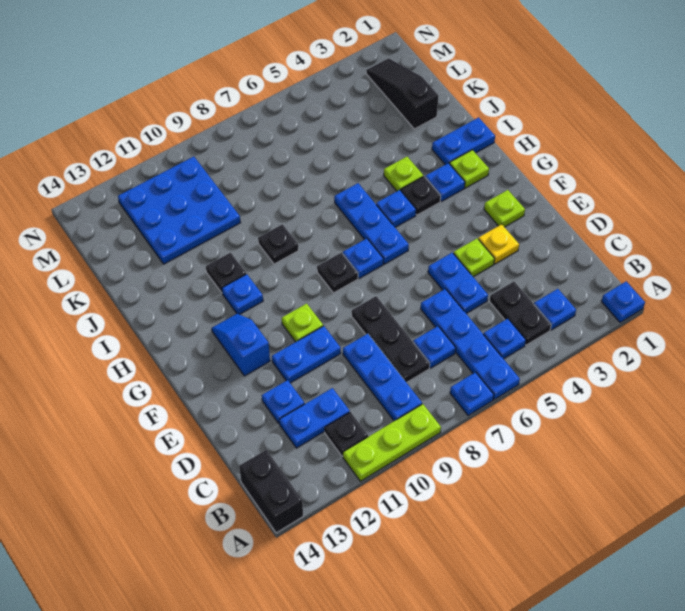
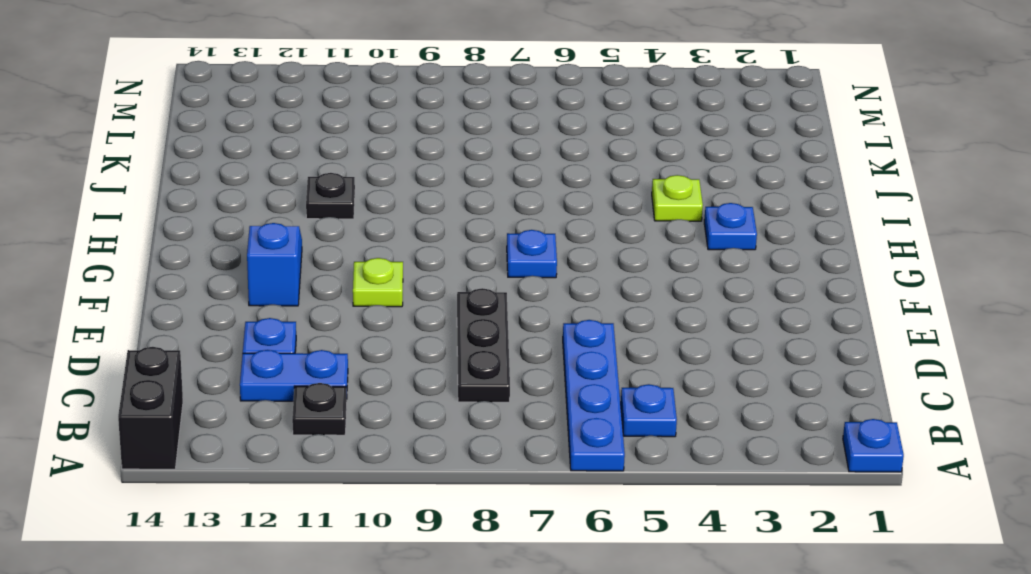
none -> blue plate A7 level 1
none -> lime plate A9:A11 level 1
none -> blue plate B3 level 1
none -> black plate B4:C4 level 1

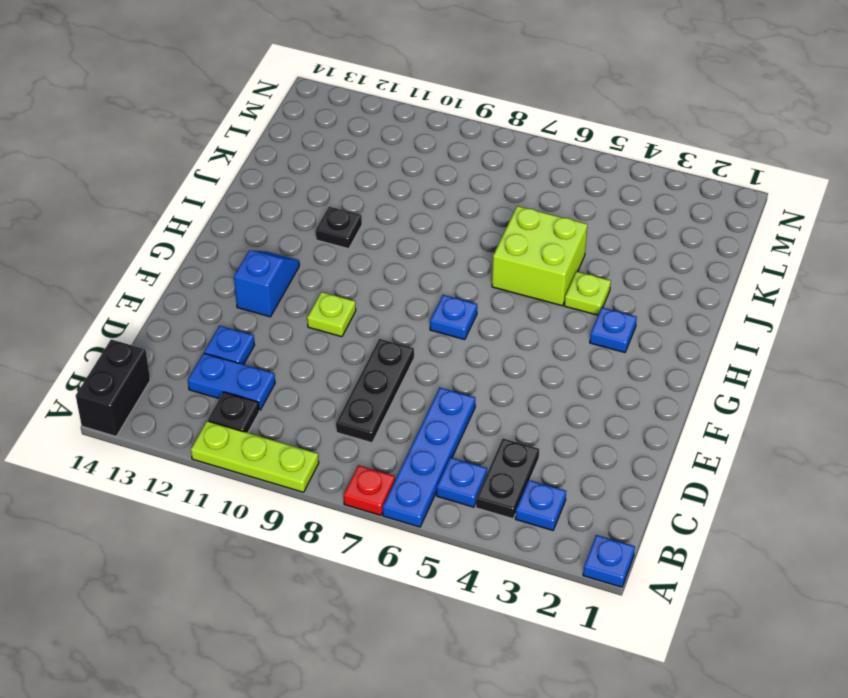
red plate A7 level 1 -> blue plate A7 level 1
lime brick I5:J6 level 1 -> blue plate G6:I6 level 1
none -> blue plate B9:D9 level 1
none -> blue plate C7 level 1
none -> blue plate D5:E5 level 1
none -> yellow plate E3 level 1

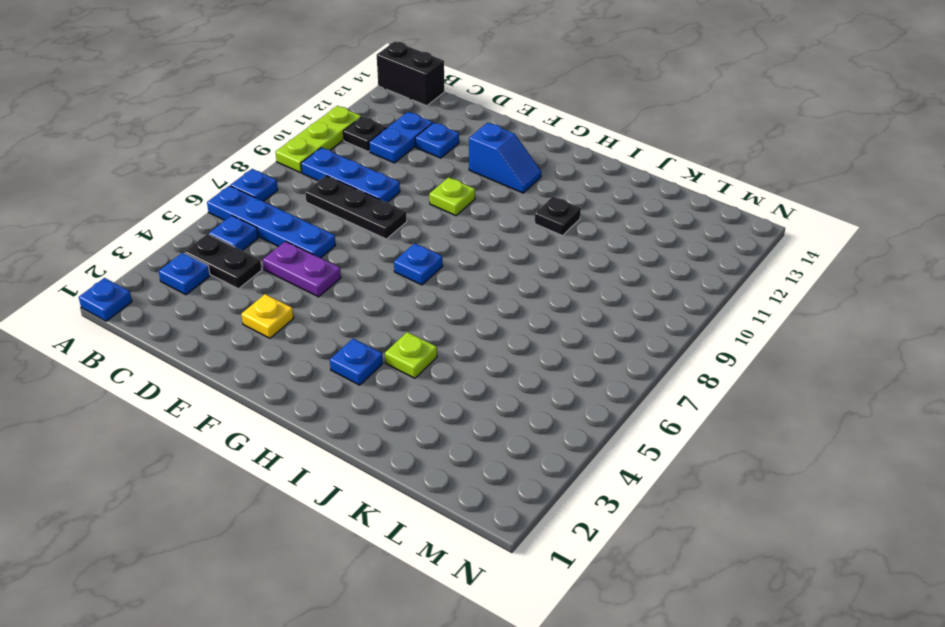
purple plate D5:E5 level 1 -> blue plate D5:E5 level 1
none -> blue plate C7 level 1
none -> lime plate E4 level 1
none -> blue plate E10:E11 level 1
none -> lime plate F2 level 1

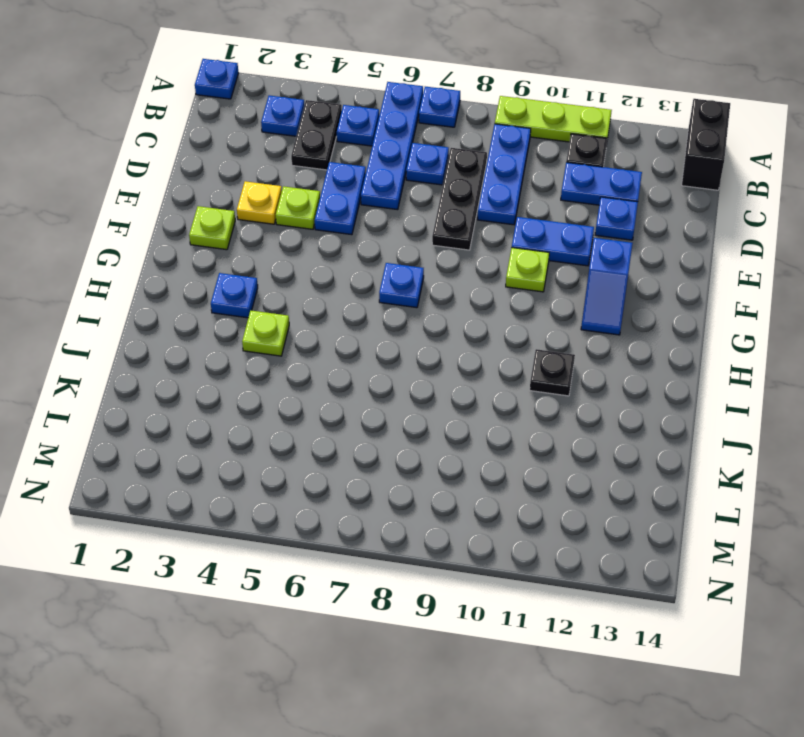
none -> blue plate G6:I6 level 1
none -> black plate G8 level 1
none -> lime plate H2 level 1
none -> black plate H4 level 1

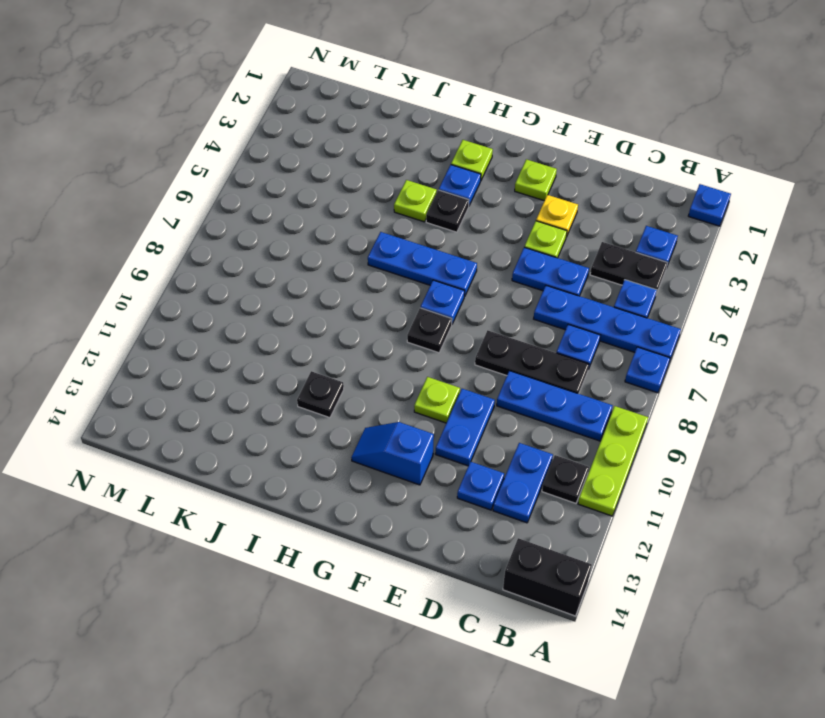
none -> blue plate H5 level 1
none -> blue plate H11 level 1
none -> blue plate I1:I2 level 1
none -> black plate I9 level 1

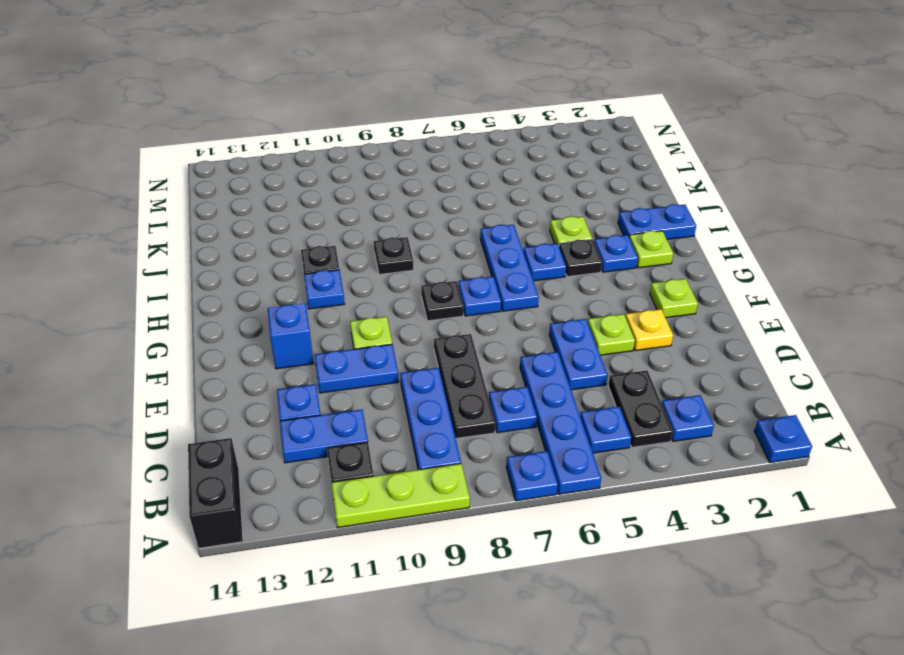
none -> black slope K2:M2 level 1 top K
none -> blue plate K10:M12 level 1

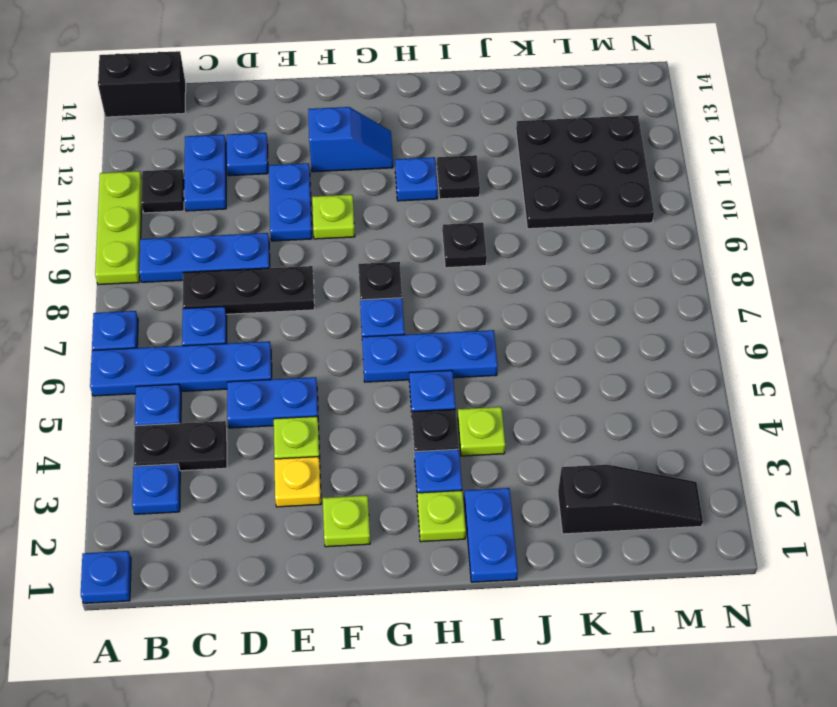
black plate K10:M12 level 1 -> blue plate K10:M12 level 1

